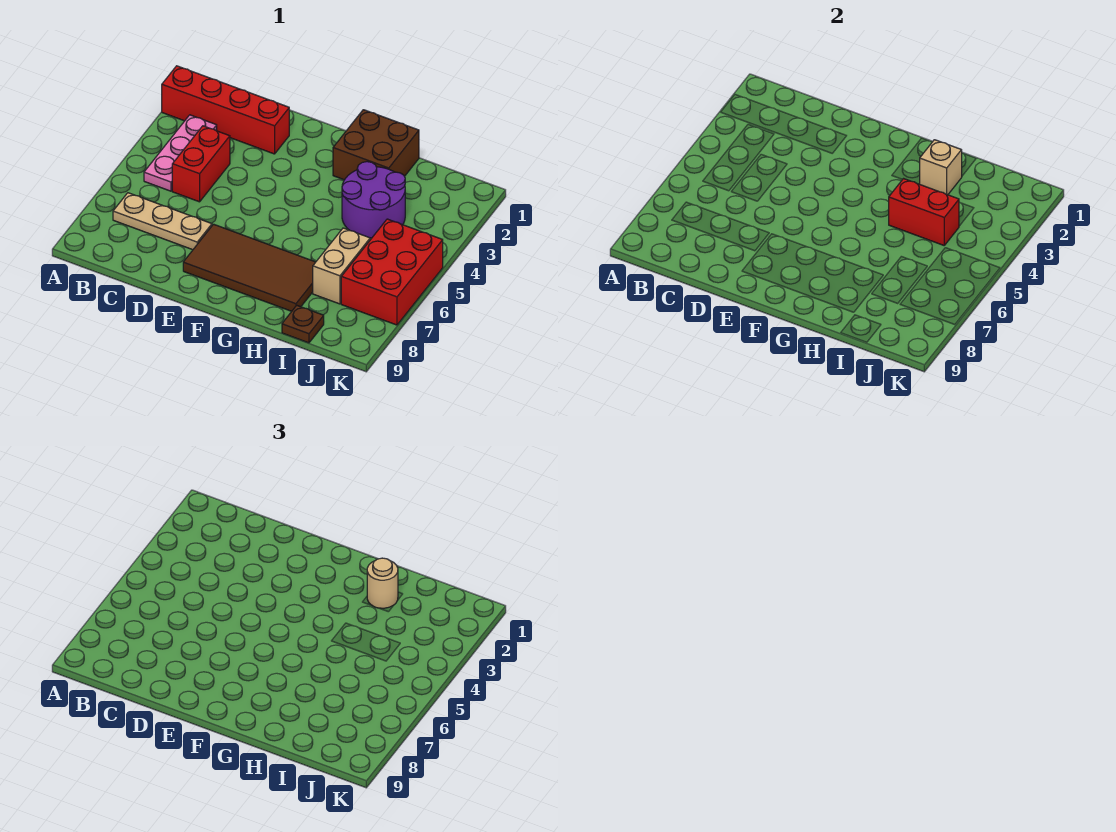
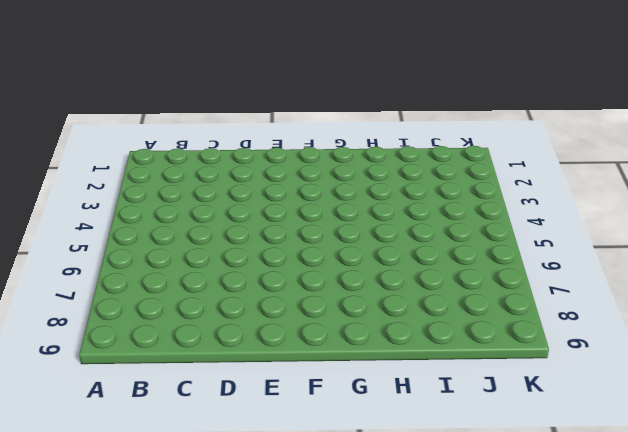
none -> red brick A2:D2 level 1
none -> pink plate B3:B5 level 1
none -> tan plate B7:D7 level 1

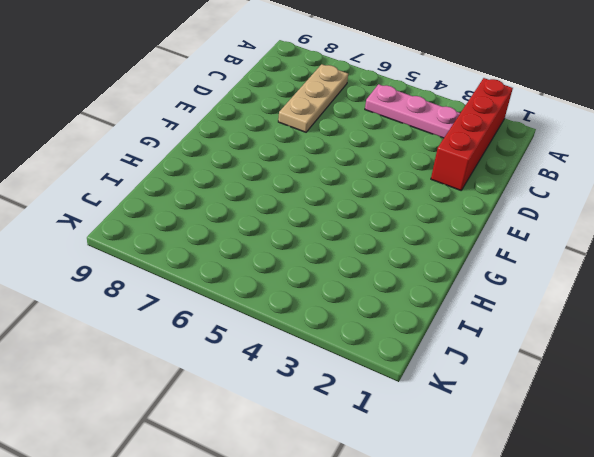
none -> red brick C4:C5 level 1
none -> brown tile E7:H8 level 1
none -> brown brick G1:H2 level 1

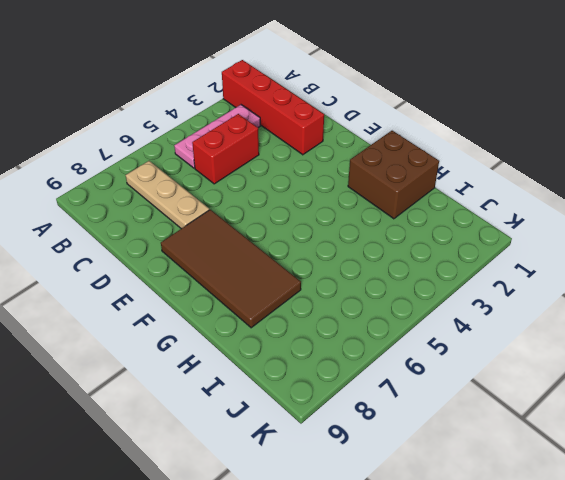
none -> purple round brick H3:I4 level 1
none -> tan brick I6:I7 level 1
none -> brown plate I9 level 1

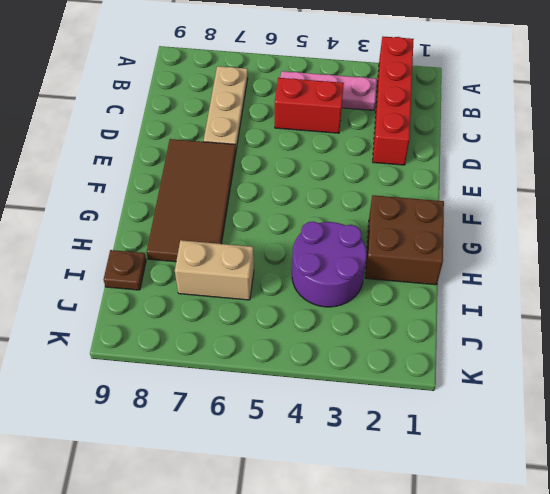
none -> red brick J5:K7 level 1
none -> tan brick H2 level 2
none -> red brick H4:I4 level 2

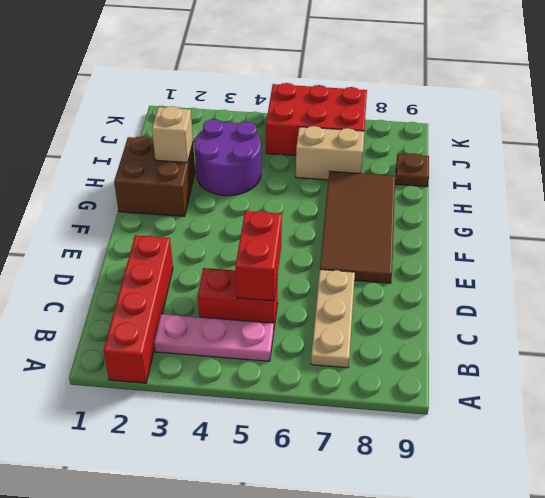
red brick C5:D5 level 2 -> red brick H4:I4 level 2
none -> tan round brick H2 level 3

